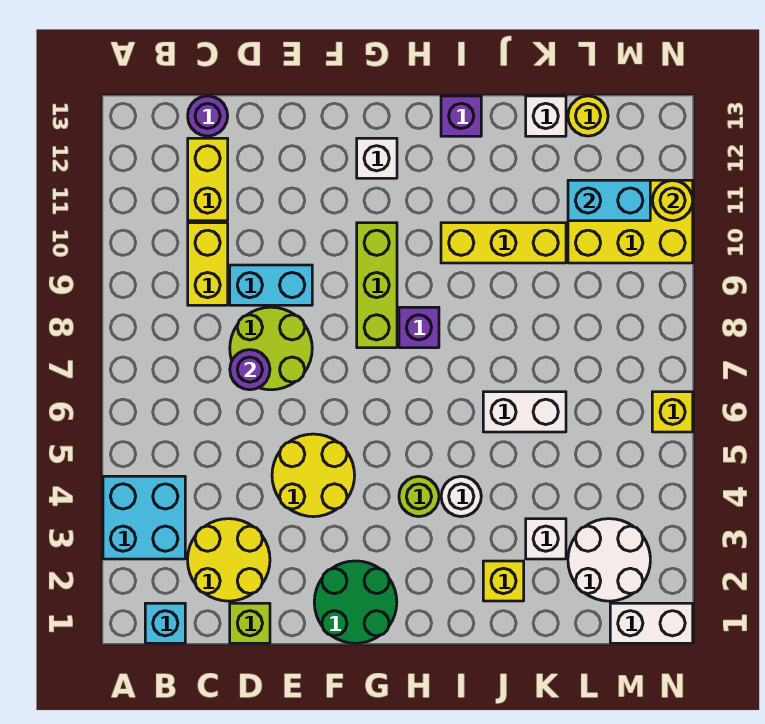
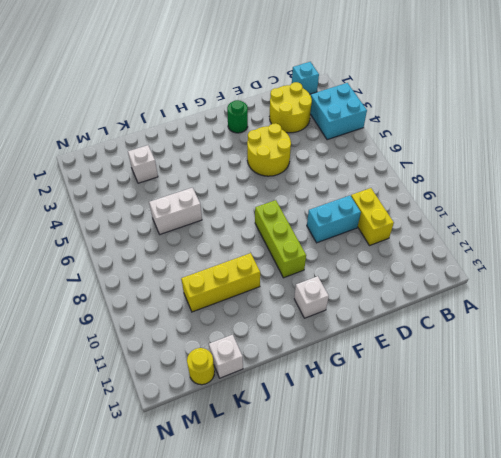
green round brick F2 level 1 -> green round brick F1:G2 level 1
none -> yellow brick C11:C12 level 1
none -> purple round brick C13 level 1
none -> lime brick D1 level 1
none -> lime round brick D7:E8 level 1

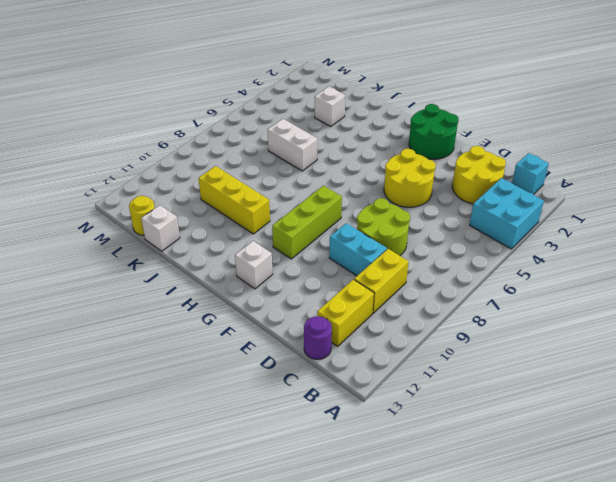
none -> lime brick D1 level 1
none -> lime round brick H4 level 1
none -> purple brick H8 level 1
none -> white round brick I4 level 1

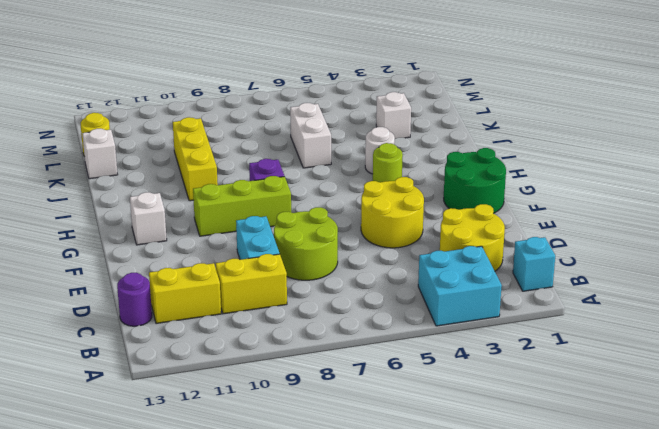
none -> lime brick D1 level 1
none -> purple brick I13 level 1
none -> yellow brick J2 level 1
none -> white round brick L2:M3 level 1

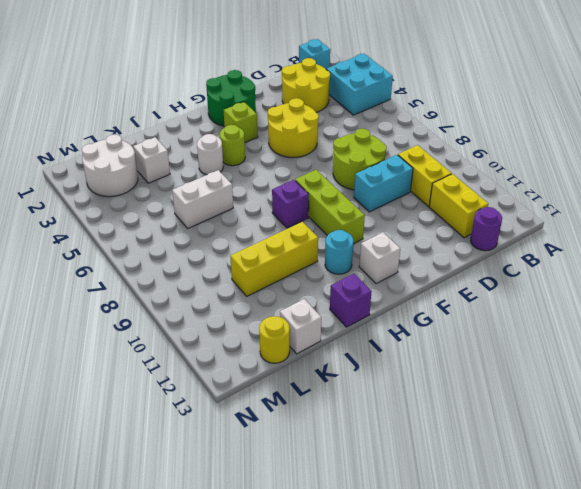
lime brick G3 level 1 -> lime brick D1 level 1
cyan round brick H11 level 1 -> none
none -> yellow brick J2 level 1
none -> yellow brick L10:N11 level 1
none -> white brick M1:N1 level 1
none -> yellow brick N6 level 1

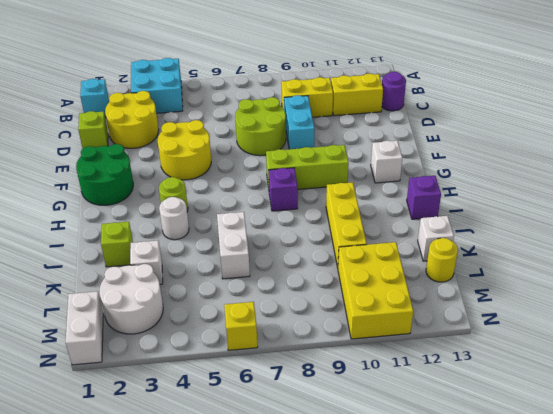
lime brick J2 level 1 -> yellow brick J2 level 1
none -> purple round brick D7 level 2
none -> cyan brick L11:M11 level 2
none -> yellow round brick N11 level 2

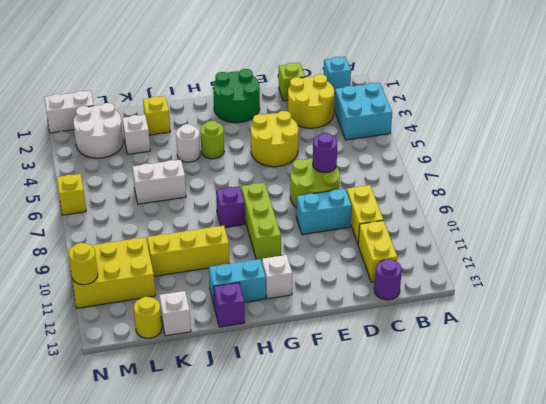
cyan brick H12:I12 level 1 -> cyan brick L11:M11 level 2

